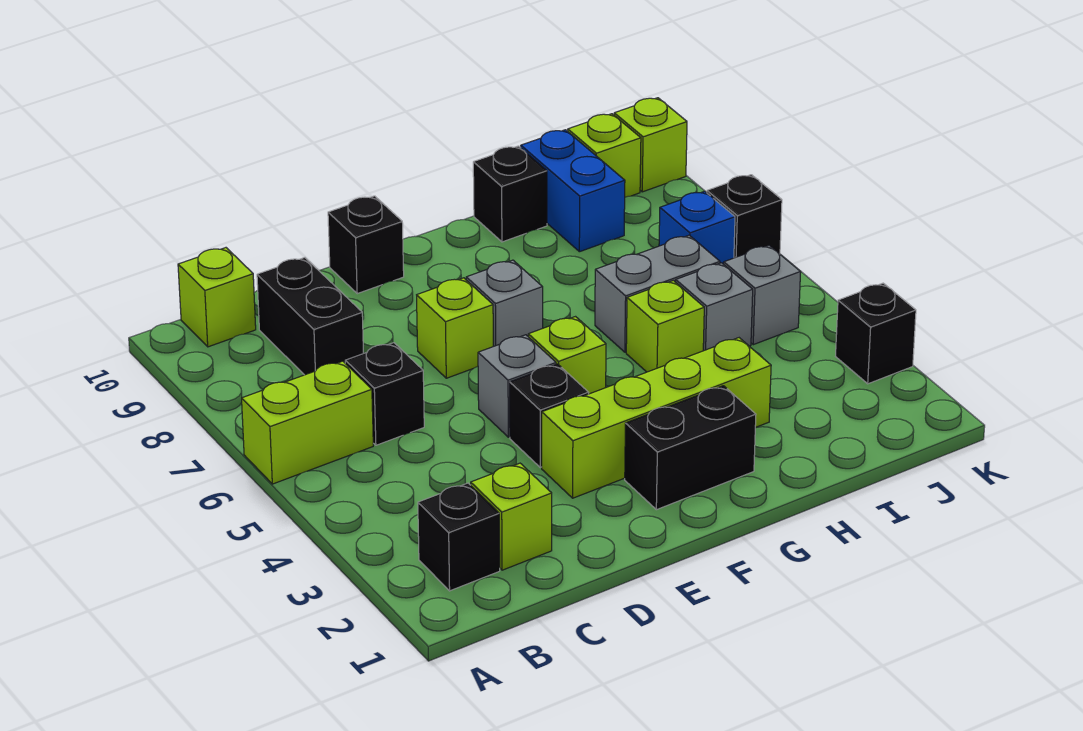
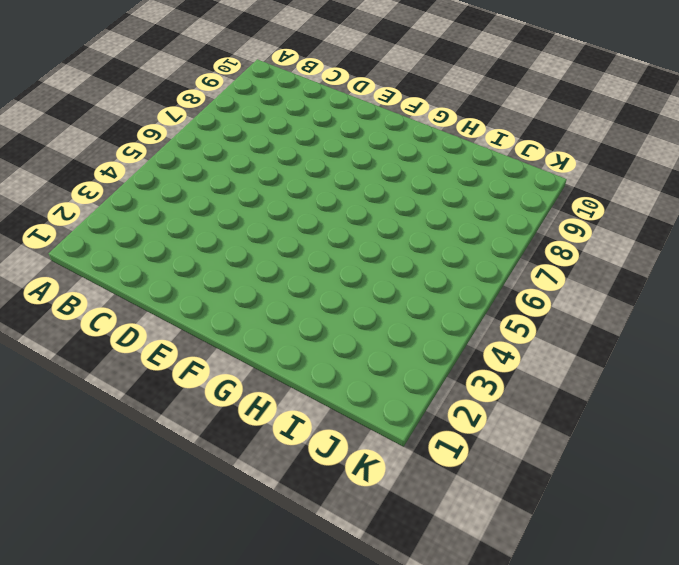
none -> lime brick A6:B6 level 1
none -> black brick B2 level 1
none -> lime brick B10 level 1

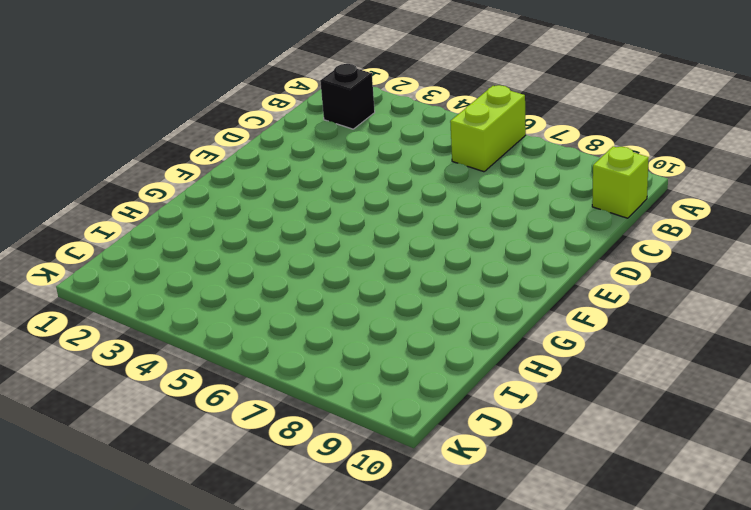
none -> lime brick C2 level 1
none -> black brick C6 level 1
none -> black brick C8:C9 level 1

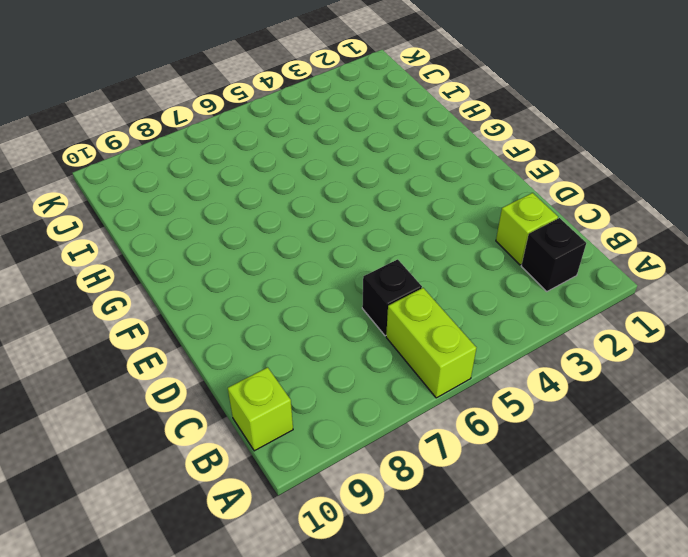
none -> black brick C8:C9 level 1
none -> lime brick E3:H3 level 1
none -> black brick E4 level 1

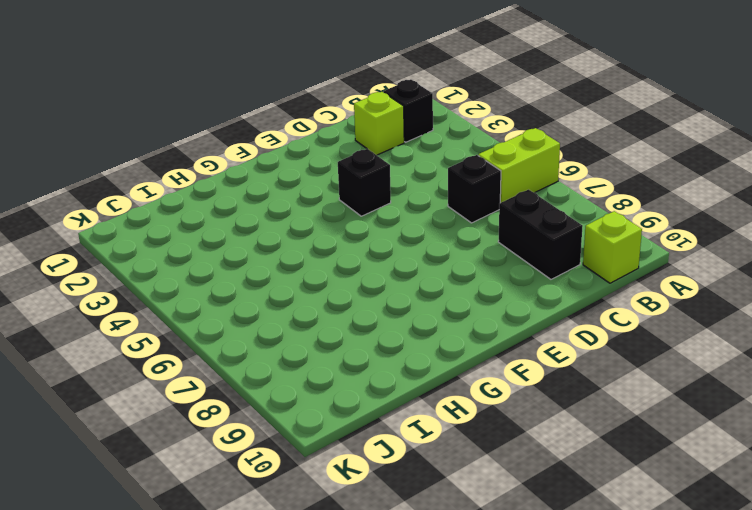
none -> lime brick E3:H3 level 1
none -> grey brick E5 level 1
none -> lime brick E7 level 1

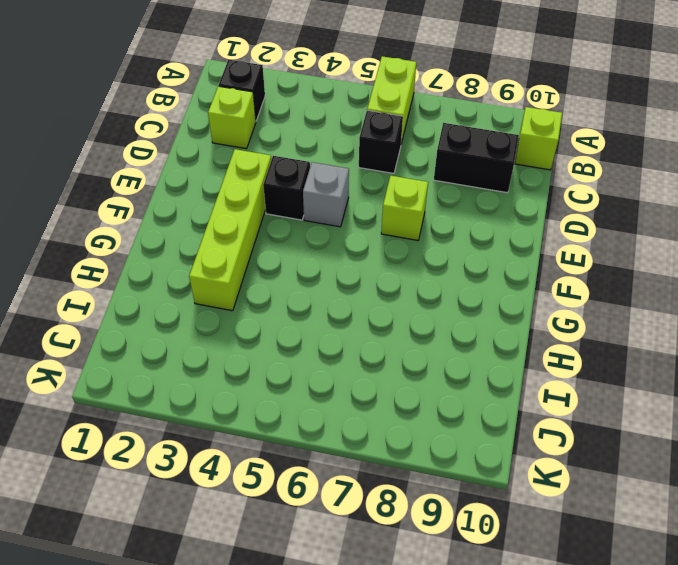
none -> black brick E10 level 1
none -> black brick F2:G2 level 1
none -> lime brick F5 level 1

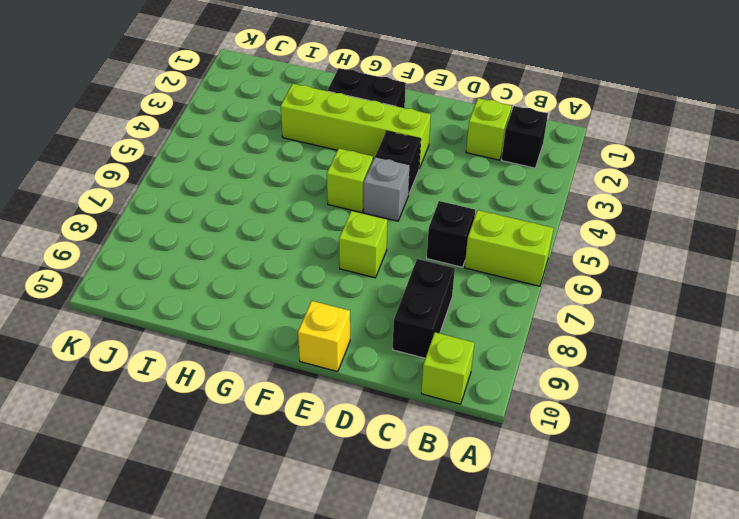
yellow brick E10 level 1 -> black brick E10 level 1
none -> grey brick F7 level 1
none -> lime brick H5 level 1
none -> grey brick H6:I6 level 1

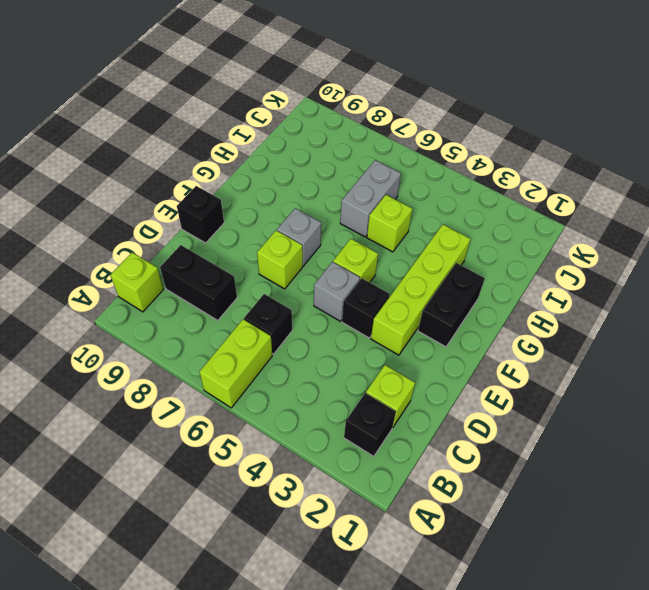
none -> black brick H10 level 1
none -> grey brick I5 level 1
none -> blue brick I9:I10 level 1

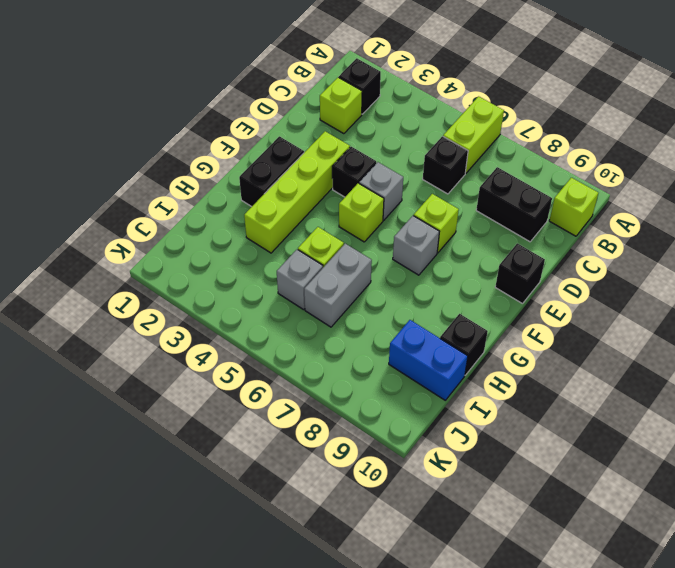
none -> grey brick J5 level 1
none -> blue brick J7 level 1
none -> lime brick J10 level 1

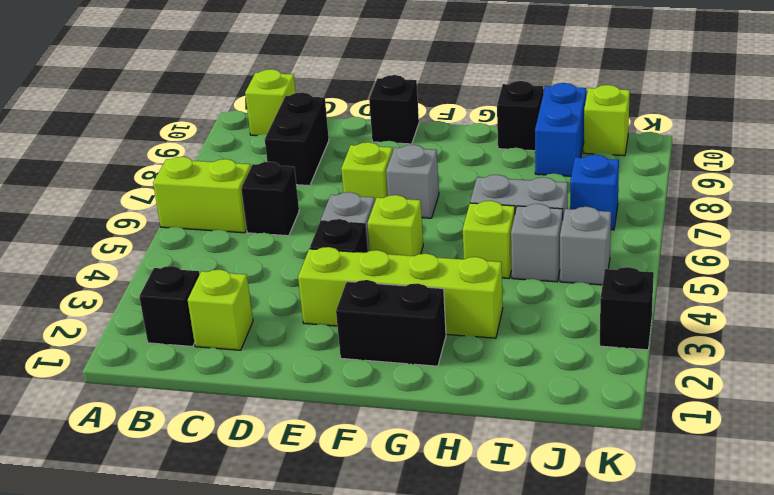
none -> black brick K7 level 1
none -> lime brick K10 level 1

